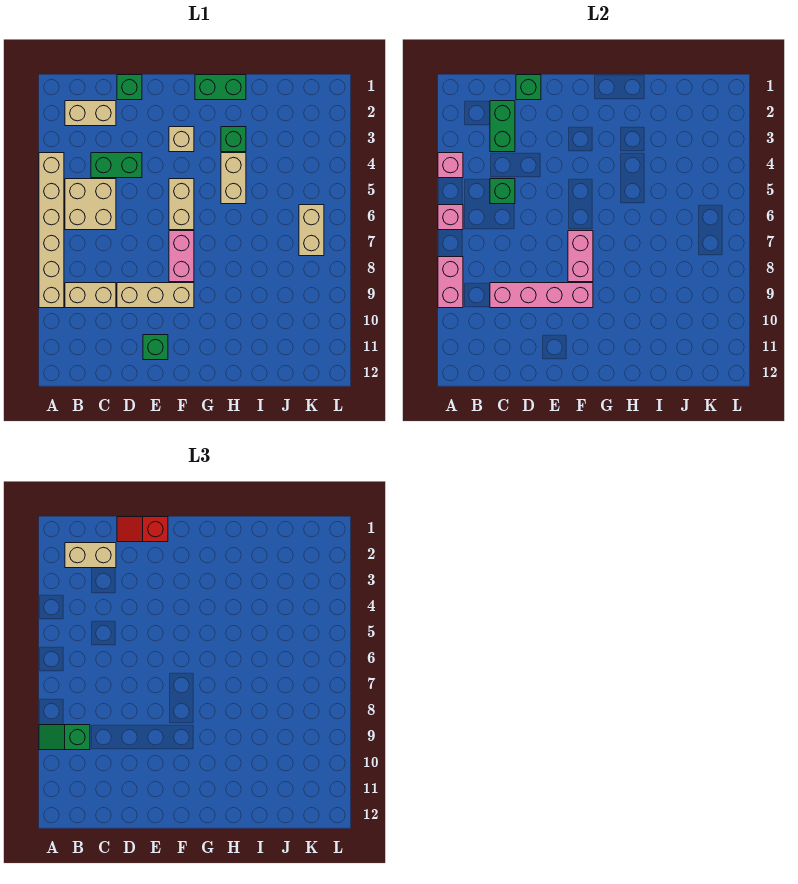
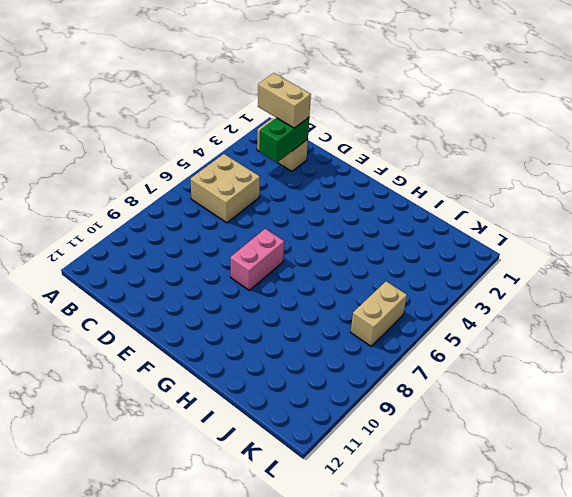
none -> tan brick A4:A9 level 1
none -> tan brick B9:C9 level 1
none -> green brick C4:D4 level 1

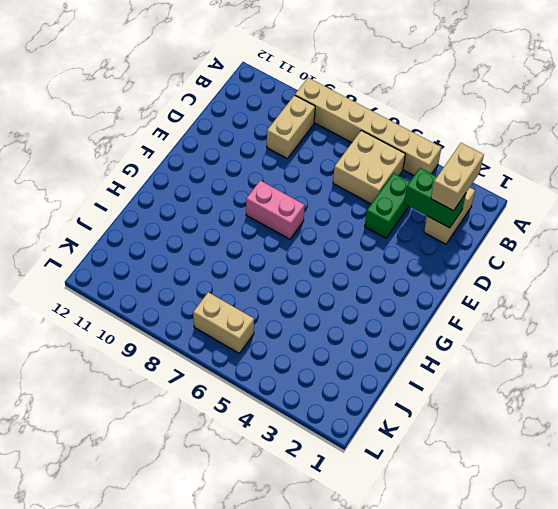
none -> green brick D1 level 1
none -> tan brick D9:F9 level 1
none -> green brick E11 level 1

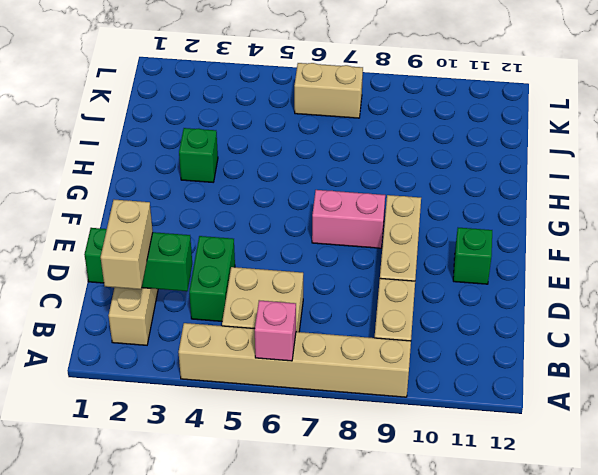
none -> tan brick F3 level 1
none -> tan brick F5:F6 level 1
none -> green brick G1:H1 level 1

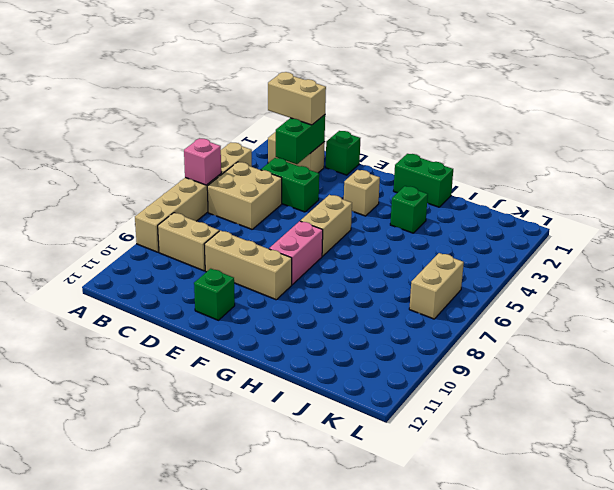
none -> tan brick H4:H5 level 1
none -> pink brick A4 level 2
none -> pink brick A8:A9 level 2

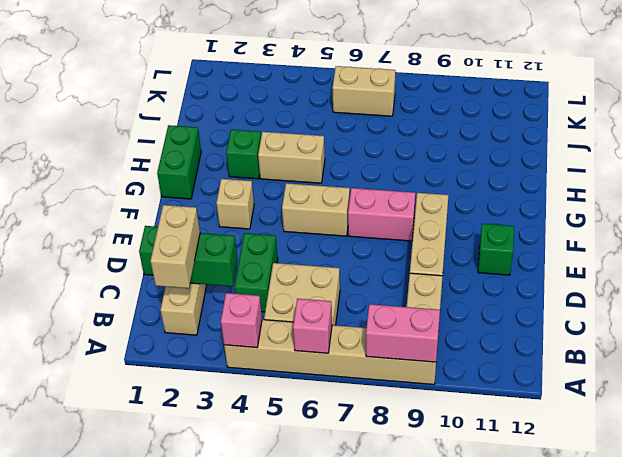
none -> green brick C5 level 2
none -> pink brick C9:F9 level 2
none -> green brick D1 level 2

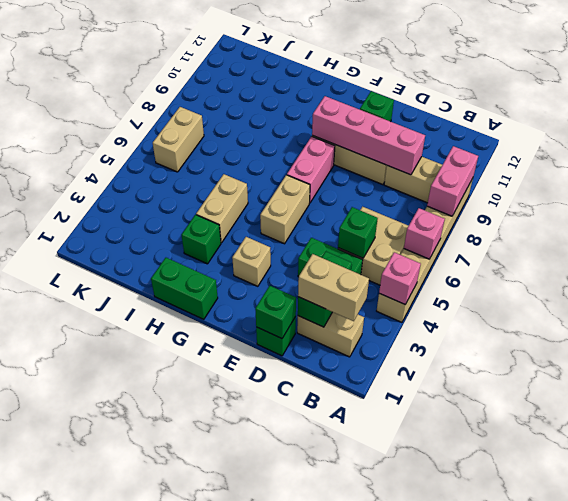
none -> pink brick F7:F8 level 2
none -> green slope A9:B9 level 3 top B
none -> red slope D1:E1 level 3 top E

